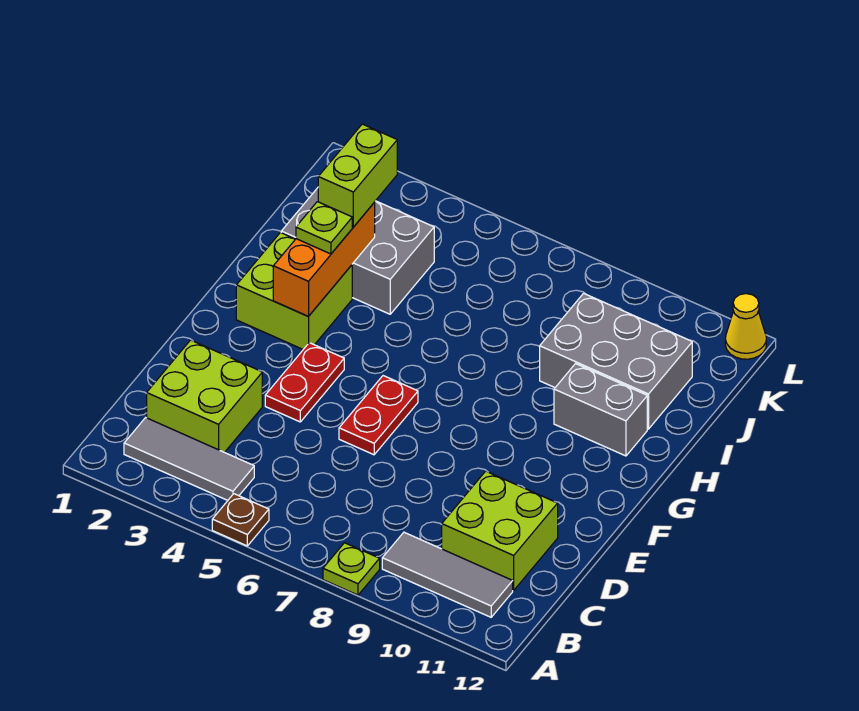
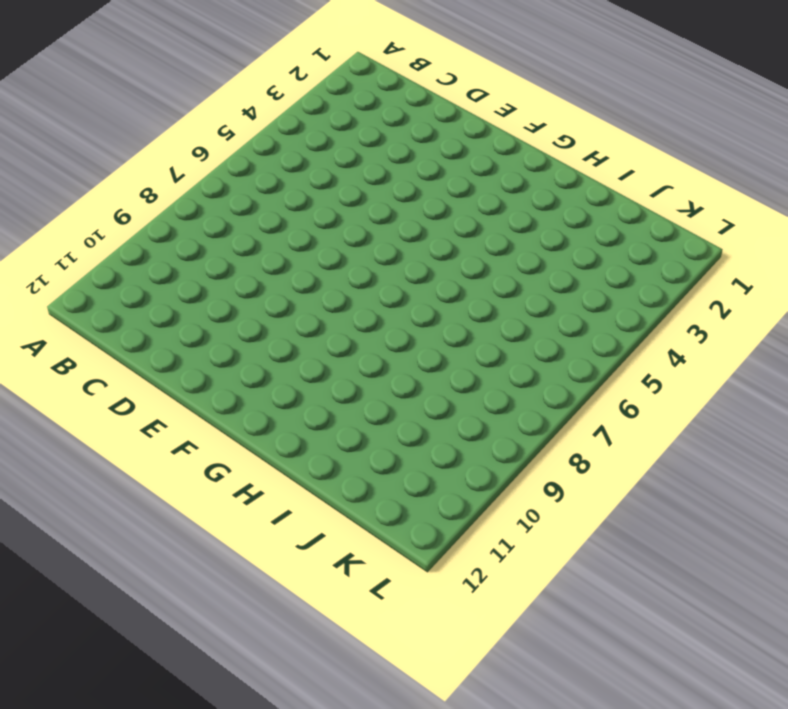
none -> brown plate A5 level 1
none -> lime plate A8 level 1
none -> grey tile B2:B4 level 1

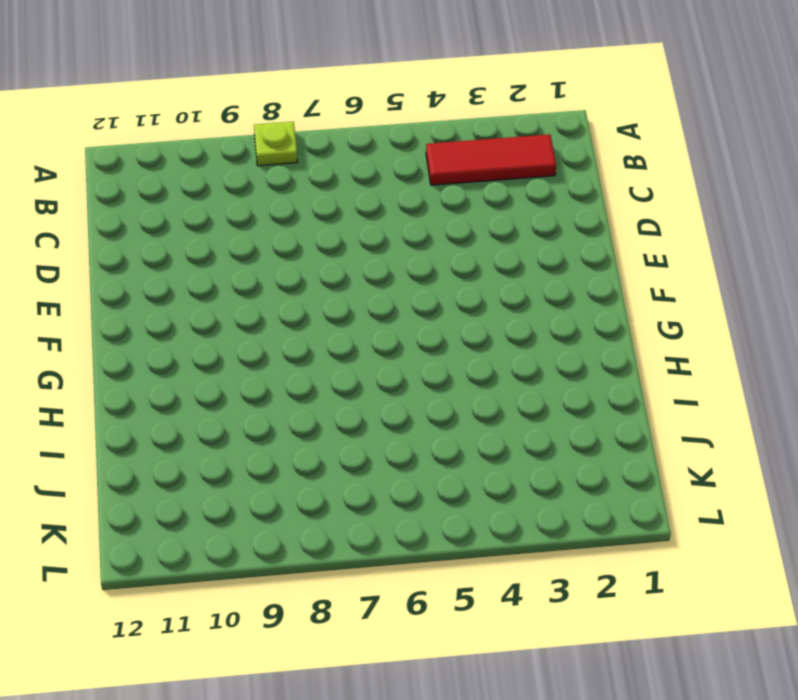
red tile B2:B4 level 1 -> grey tile B2:B4 level 1
none -> brown plate A5 level 1
none -> grey tile B9:B11 level 1
none -> lime brick C2:D3 level 1

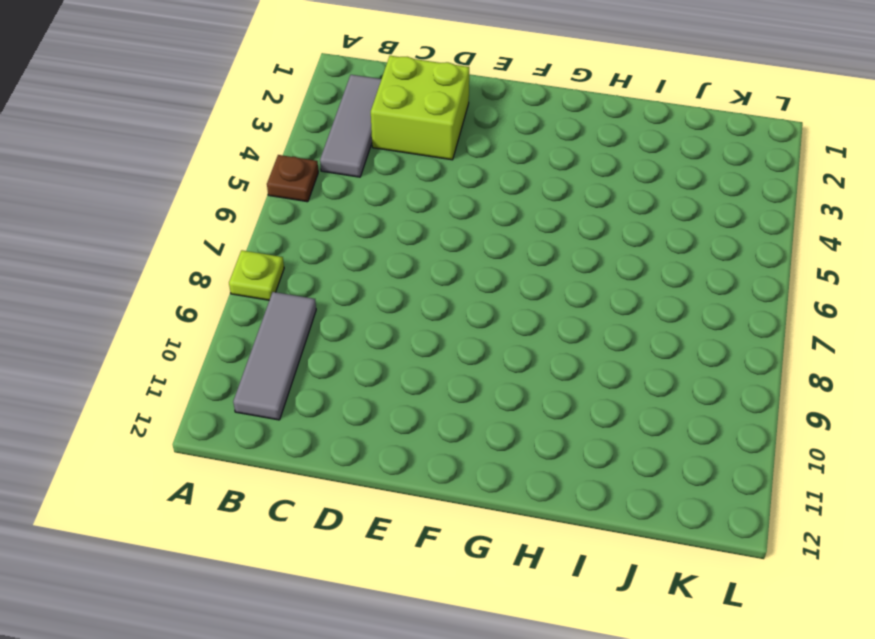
none -> lime brick C10:D11 level 1
none -> red plate E4:F4 level 1
none -> red plate E6:F6 level 1

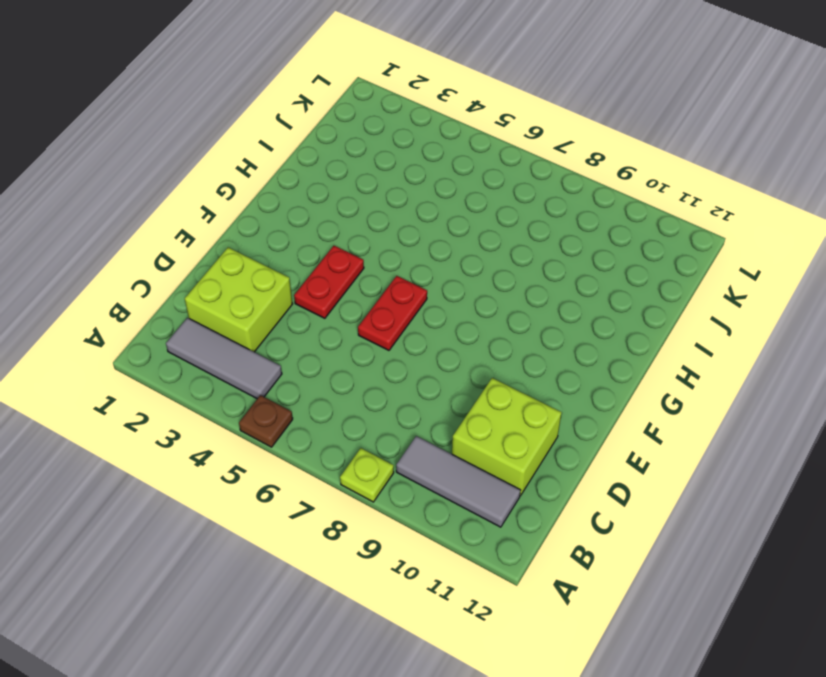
none -> lime brick G2:H3 level 1
none -> grey brick H10:H11 level 1
none -> grey brick I2:J4 level 1

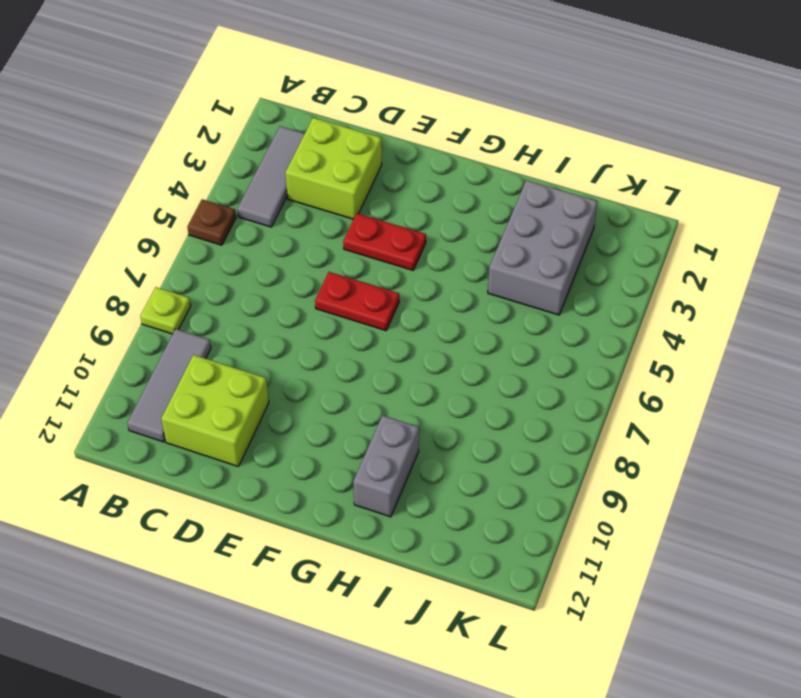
none -> lime brick G2:H3 level 1
none -> grey brick I9:J11 level 1
none -> yellow cone L12 level 1

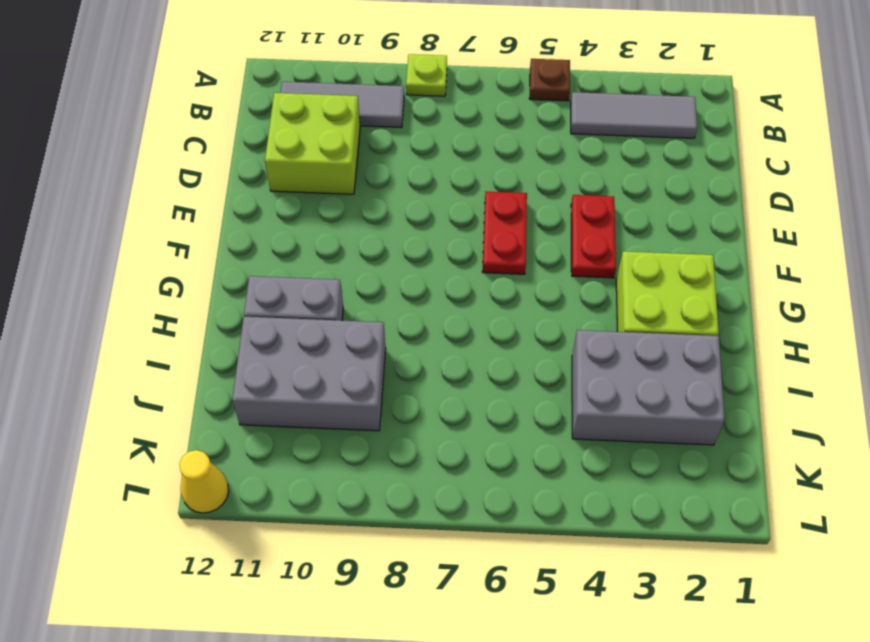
none -> lime brick C2:D3 level 1
none -> orange brick G3:I3 level 2
none -> lime plate H3 level 3

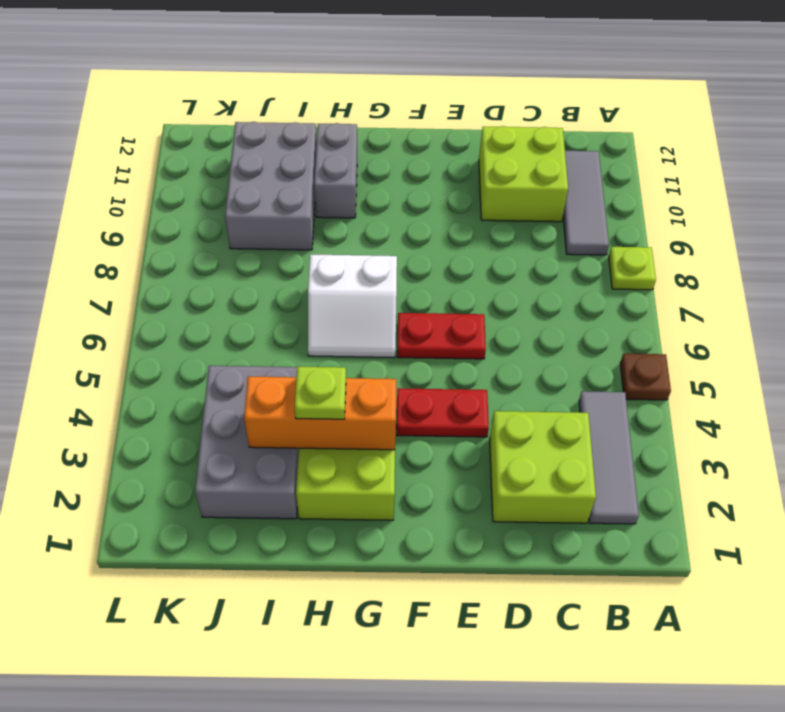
white slope G6:H7 level 1 top 7 -> none
none -> yellow cone L12 level 1
none -> lime brick I3:J3 level 3

